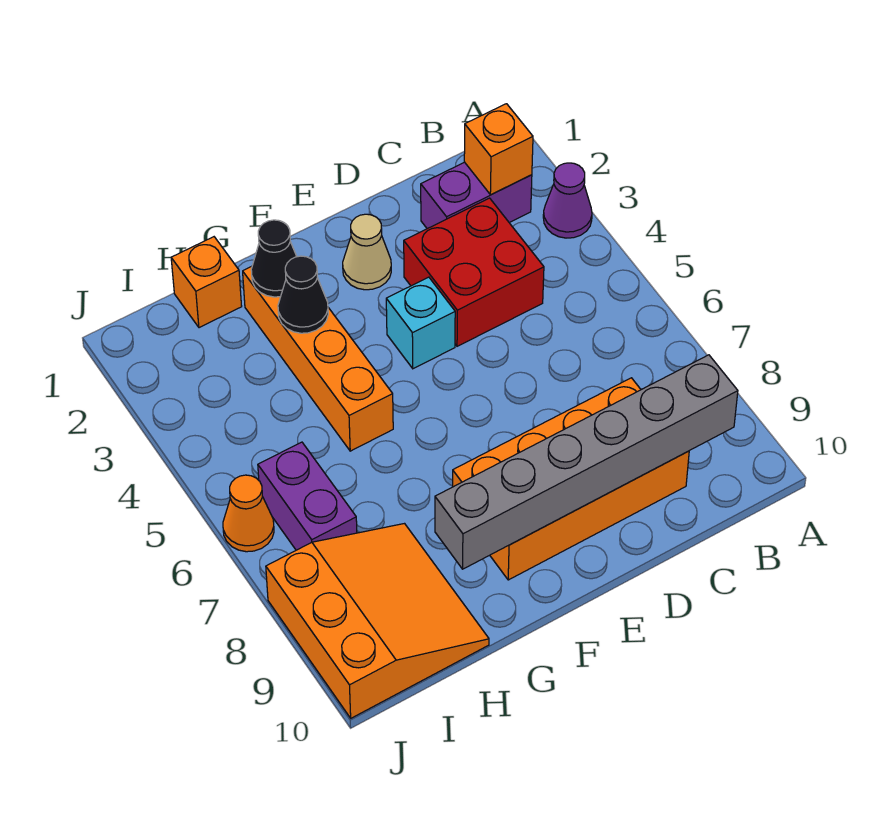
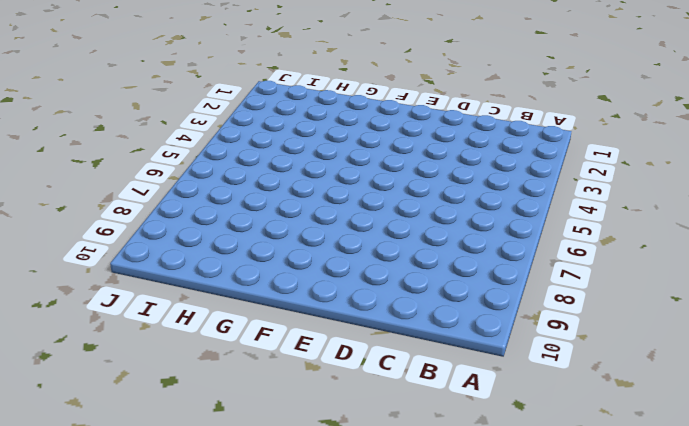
none -> purple cone A3 level 1
none -> purple brick B2:C2 level 1
none -> red brick C3:D4 level 1

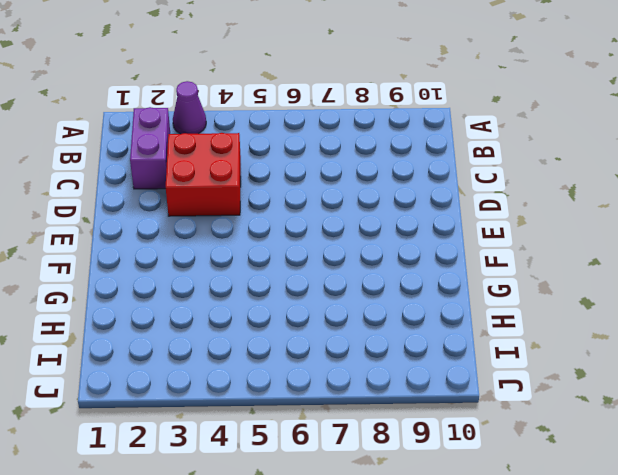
none -> orange brick C8:F9 level 1
none -> tan cone E2 level 1
none -> cyan brick E4 level 1

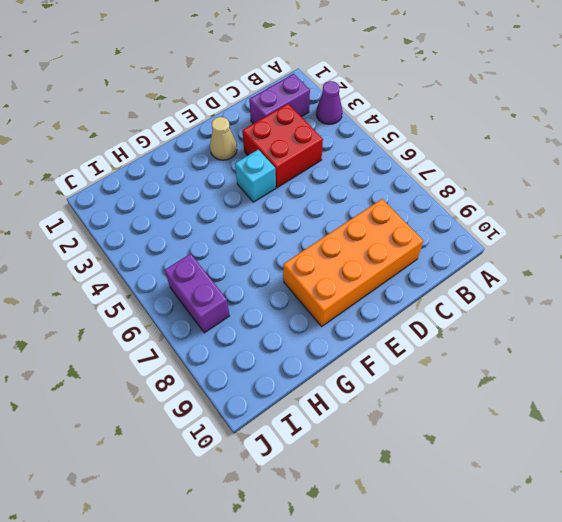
none -> orange brick G2:G5 level 1
none -> orange brick H1 level 1
none -> orange slope H8:J10 level 1 top J

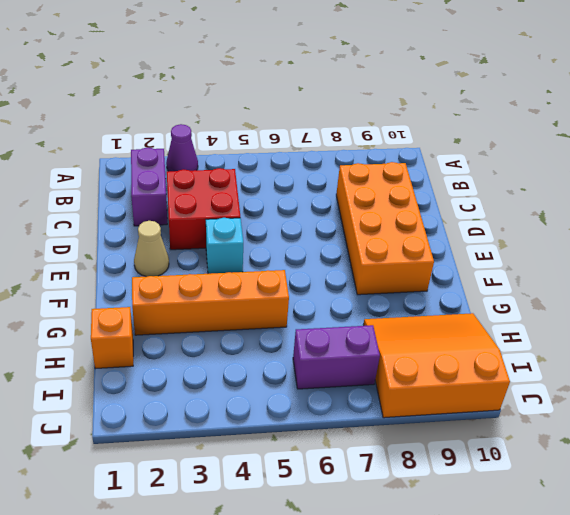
none -> orange cone J6 level 1
none -> orange brick B2 level 2
none -> grey brick B9:G9 level 2

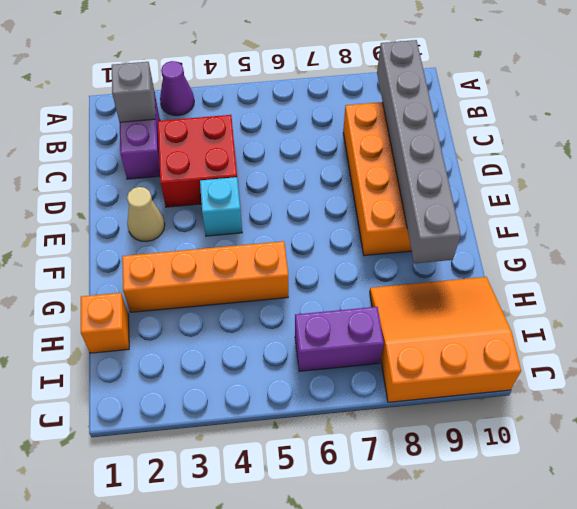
grey brick B2 level 2 -> orange brick B2 level 2
none -> orange cone J6 level 1
none -> black cone G2 level 2
none -> black cone G3 level 2

